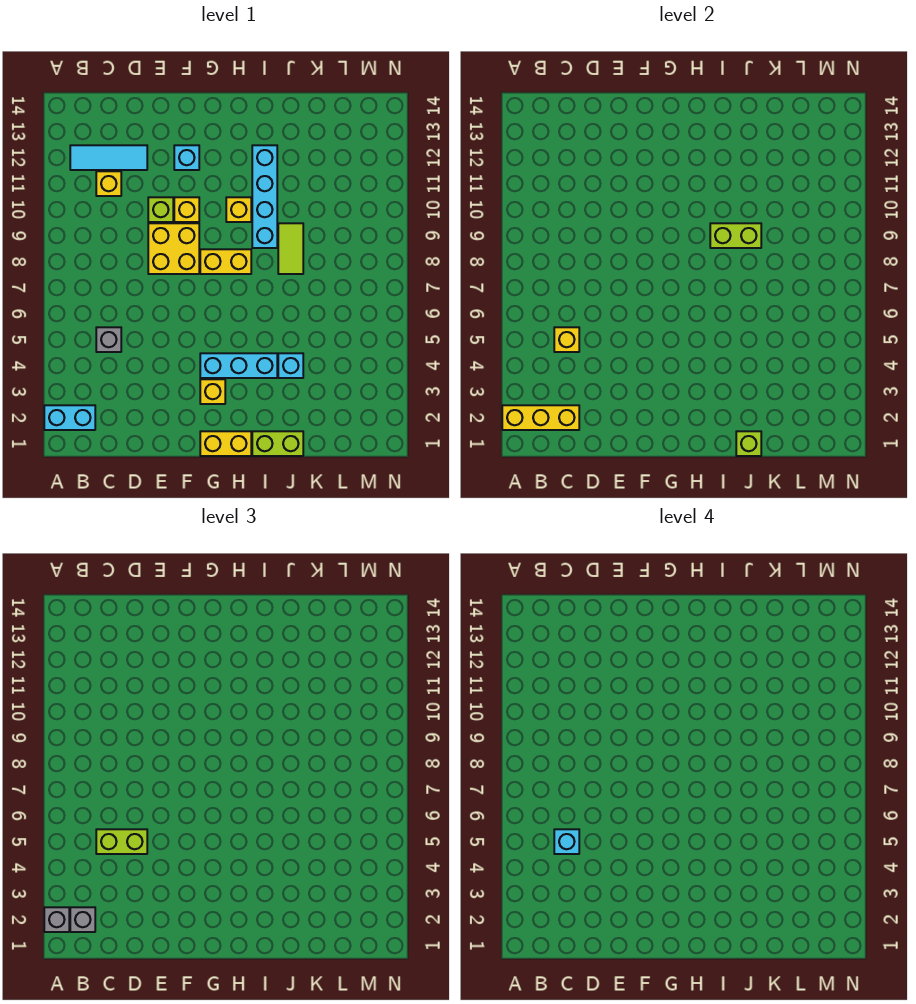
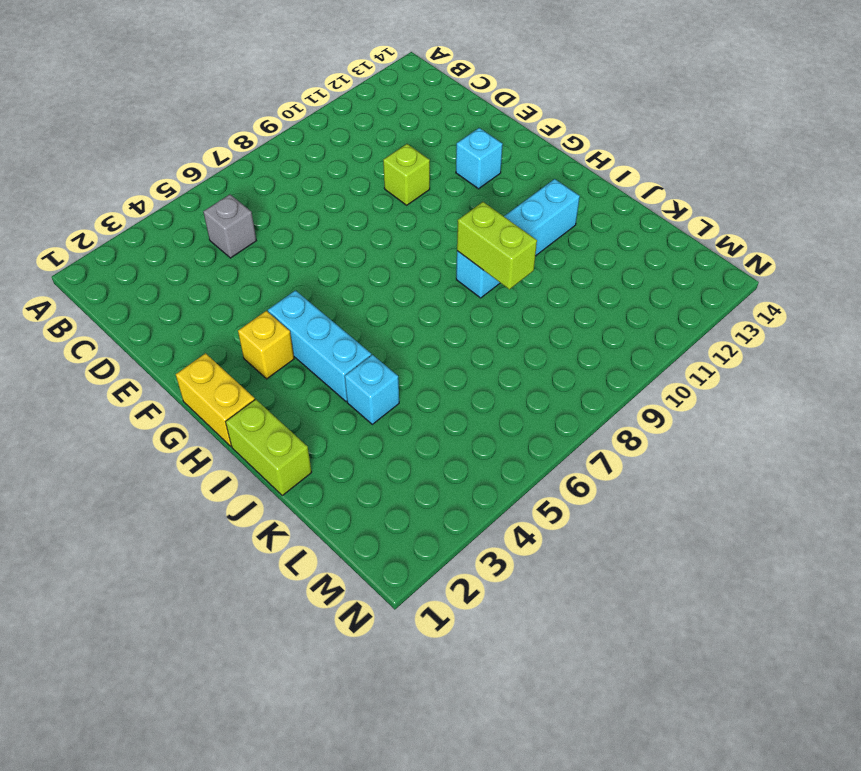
none -> cyan brick A2:B2 level 1
none -> cyan tile B12:D12 level 1
none -> yellow brick C11 level 1

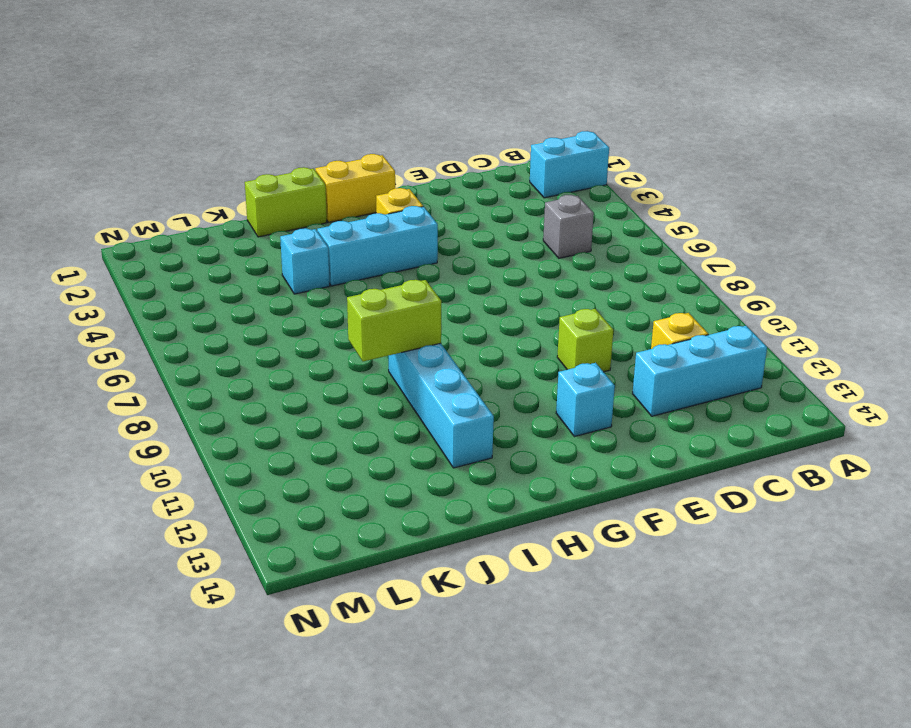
cyan brick B12:D12 level 1 -> cyan tile B12:D12 level 1
none -> yellow brick E8:F9 level 1
none -> yellow brick F10 level 1
none -> yellow brick G8:H8 level 1

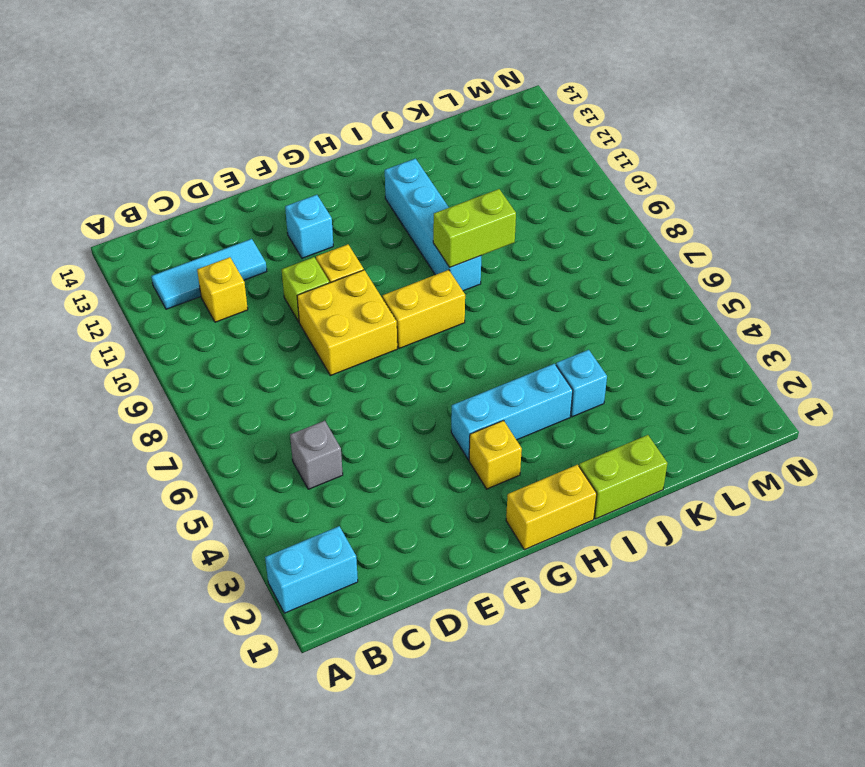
none -> yellow brick H10 level 1
none -> lime tile J8:J9 level 1
none -> yellow brick A2:C2 level 2

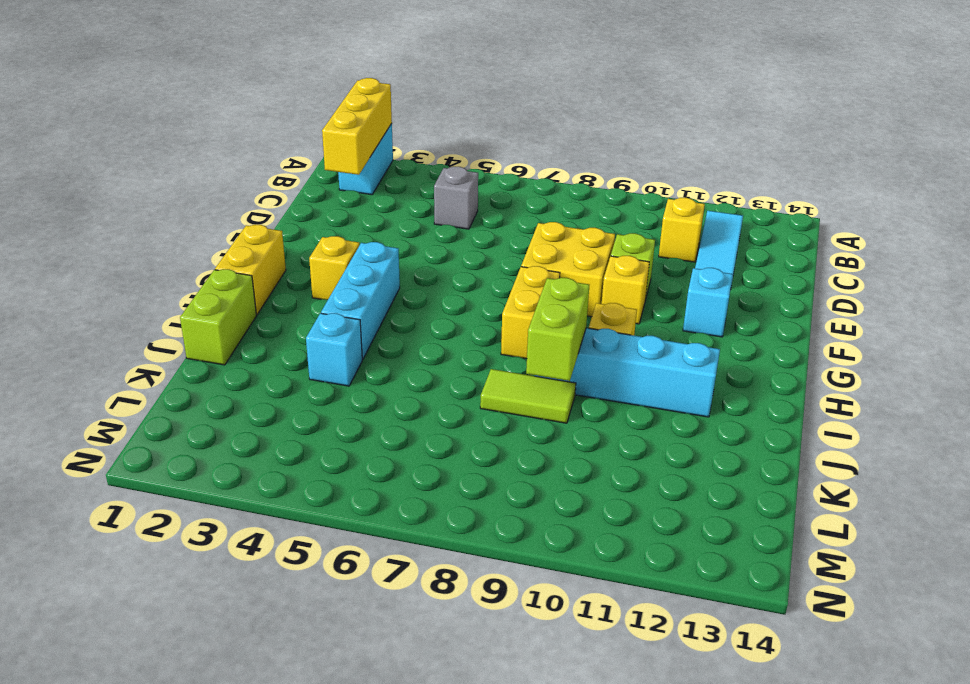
none -> yellow brick C5 level 2
none -> lime brick J1 level 2
none -> grey brick A2 level 3

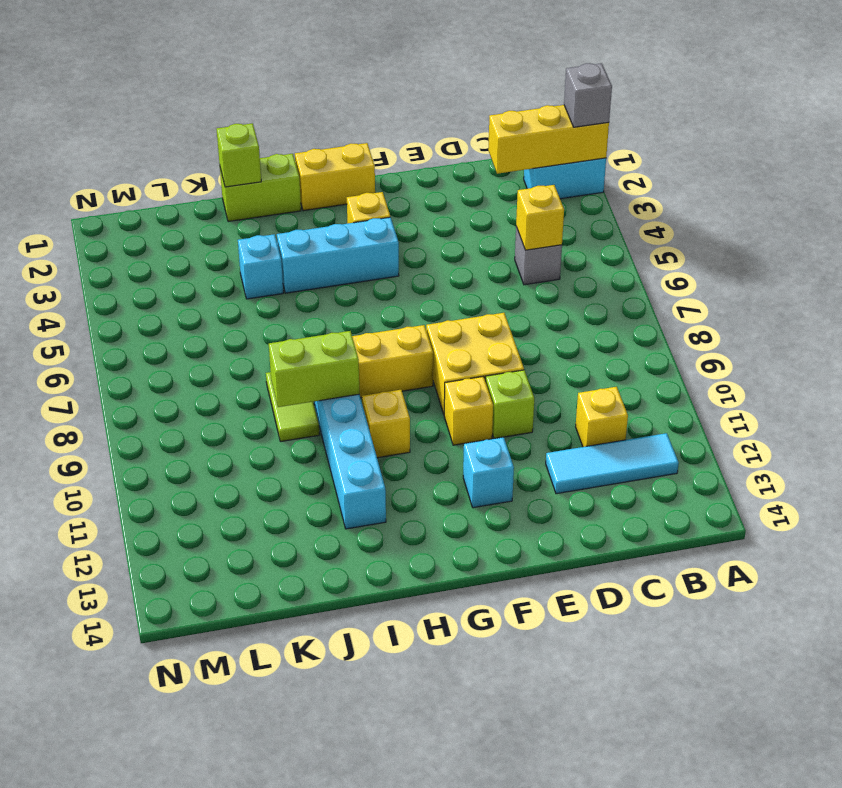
none -> grey brick B2 level 3
none -> lime brick C5:D5 level 3
none -> cyan brick C5 level 4

